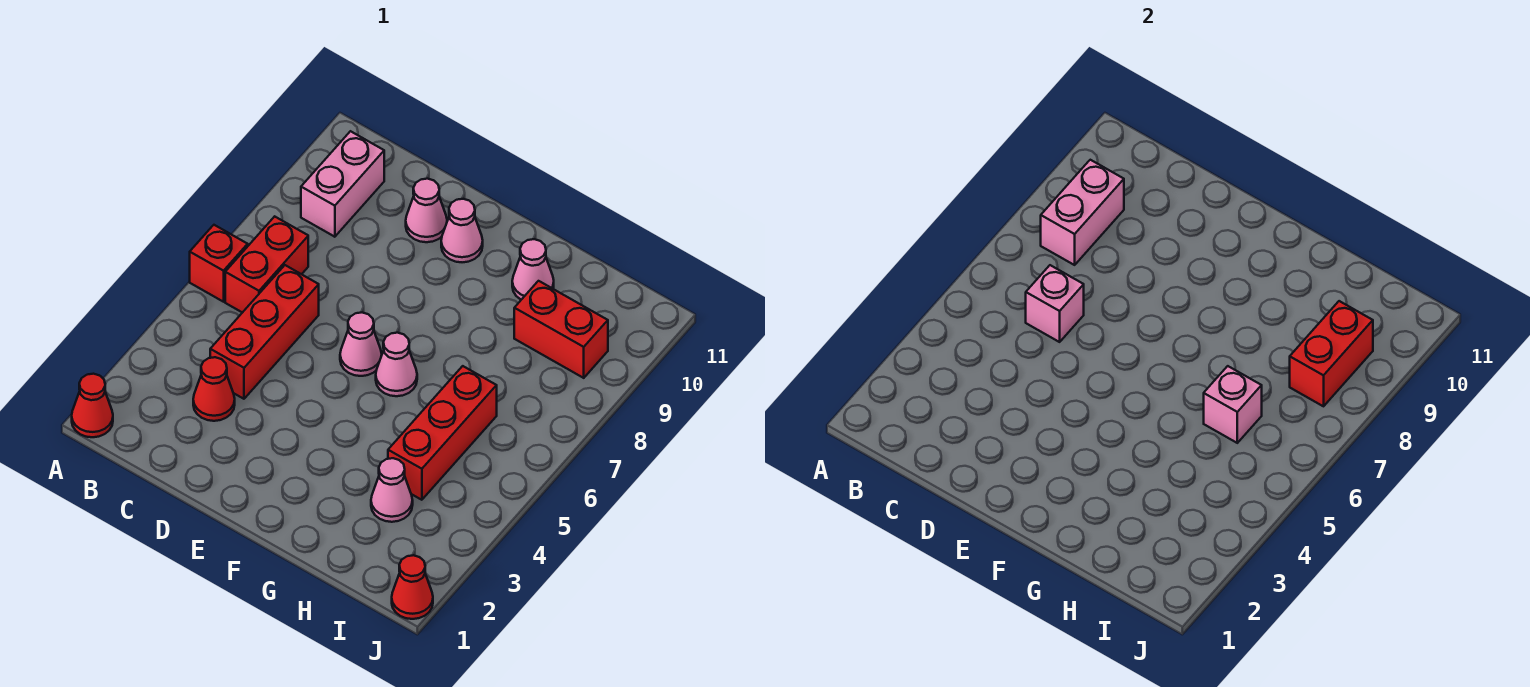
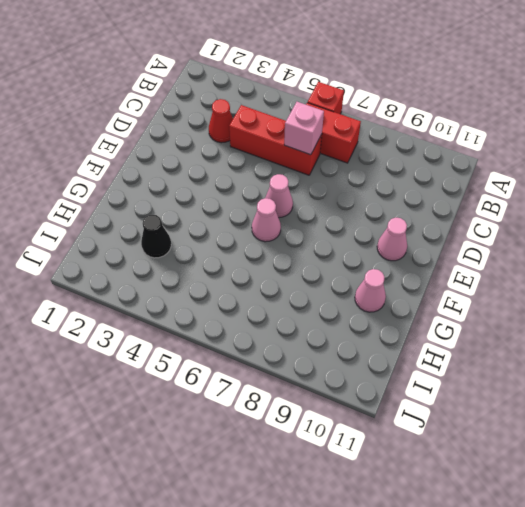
black cone H3 level 1 -> pink cone H3 level 1
none -> red cone A1 level 1
none -> pink brick B9:B10 level 1
none -> pink cone D10 level 1

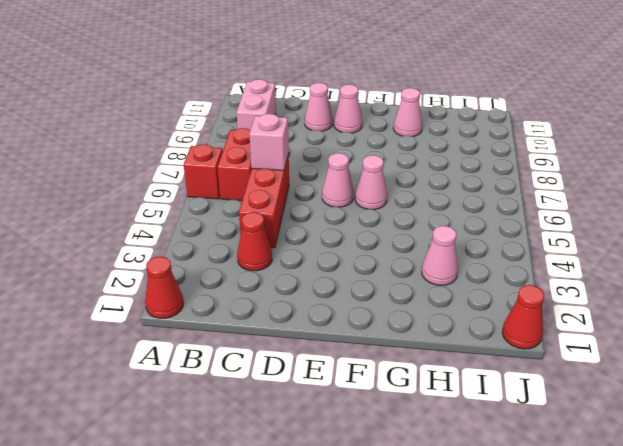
none -> red brick H4:H6 level 1
none -> red brick H9:I9 level 1
none -> pink brick B8:B9 level 2

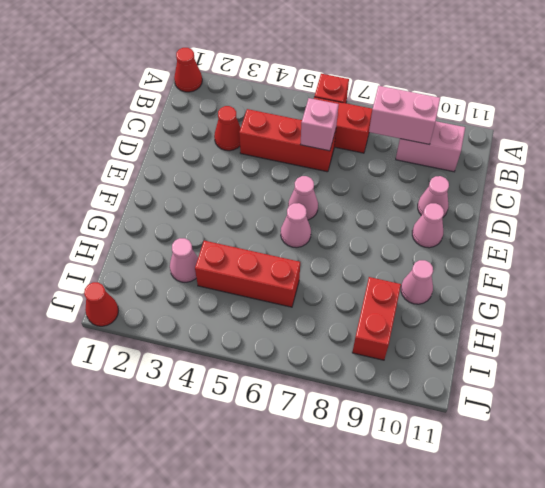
none -> pink brick H6 level 2
none -> red brick I8:I9 level 2

